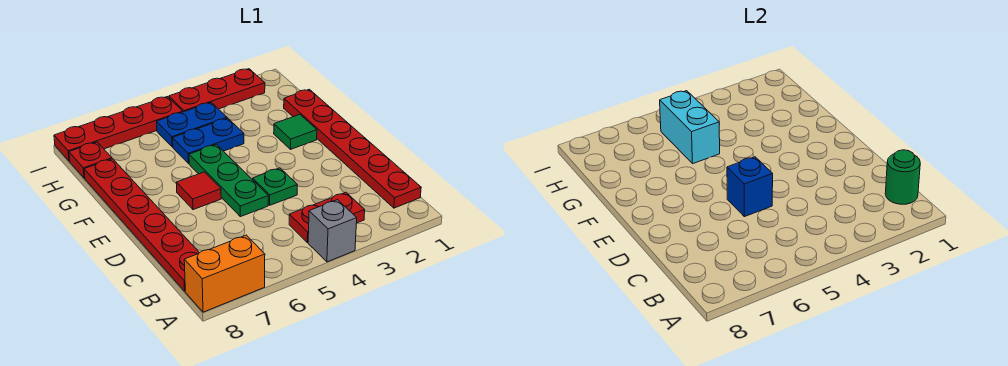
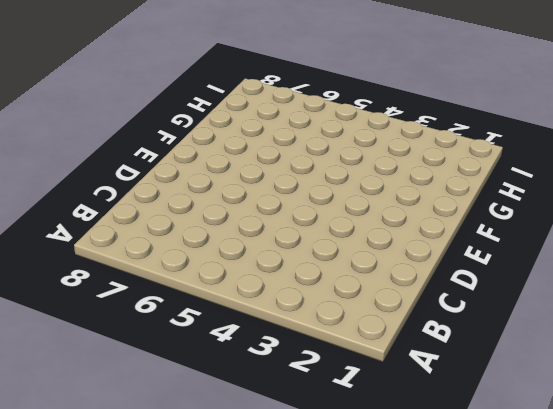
none -> grey brick A4 level 1
none -> orange brick A7:A8 level 1
none -> red plate B1:G1 level 1

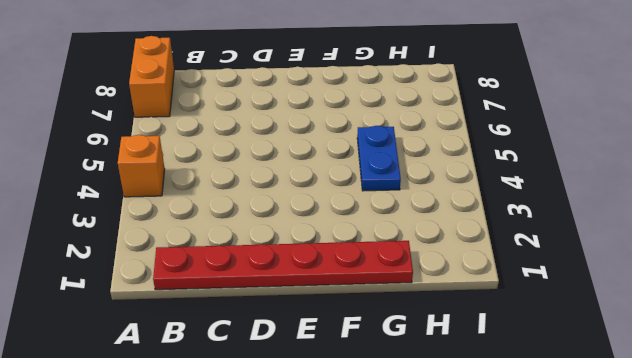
orange brick A4 level 1 -> grey brick A4 level 1
none -> red plate B3:B4 level 1
none -> red plate B8:G8 level 1
none -> green plate D4 level 1

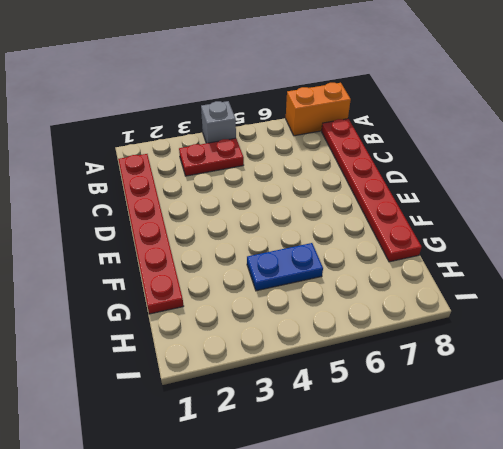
none -> green plate D4 level 1
none -> green plate D5:F5 level 1
none -> red tile E6 level 1

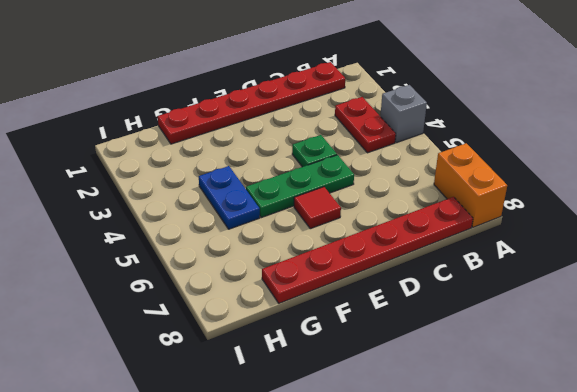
none -> green tile F2 level 1
none -> blue plate H4:H5 level 1
none -> red plate H8 level 1

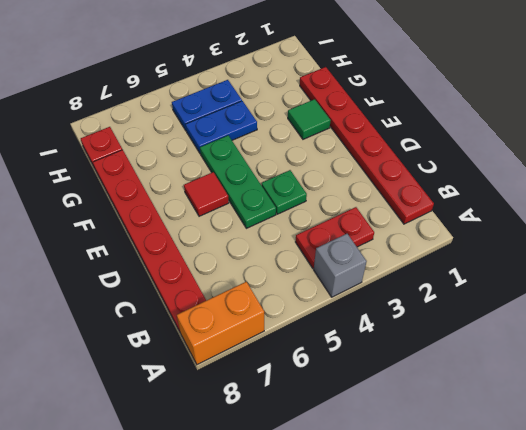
none -> red plate I2:I4 level 1
none -> red plate I5:I8 level 1
none -> green round brick B1 level 2

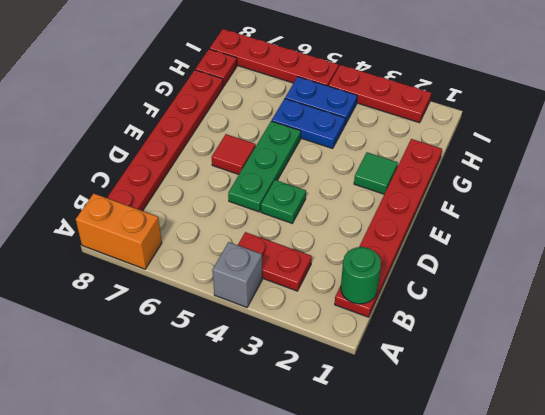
none -> blue brick D5 level 2
none -> cyan brick G5:H5 level 2

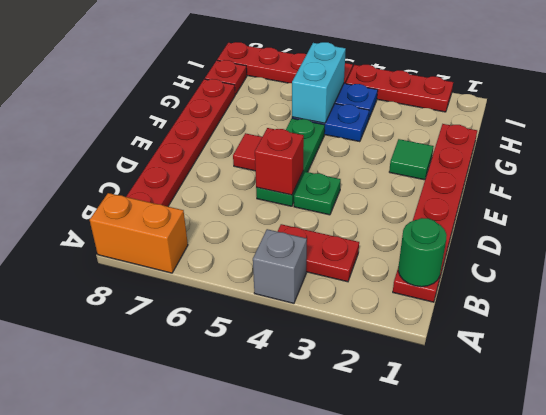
red brick D5 level 2 -> blue brick D5 level 2

